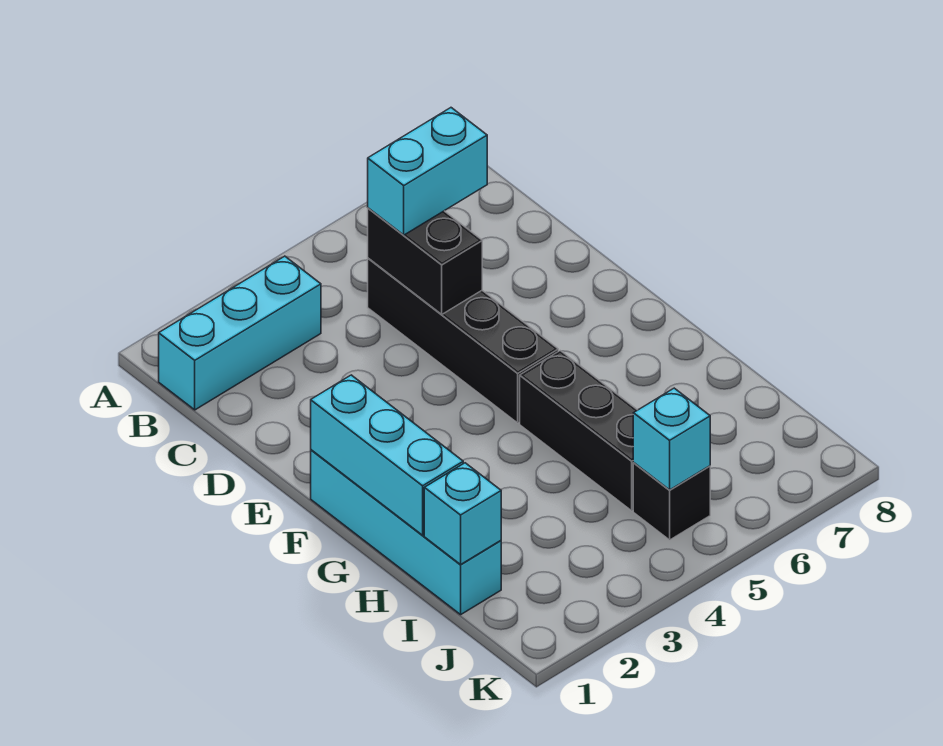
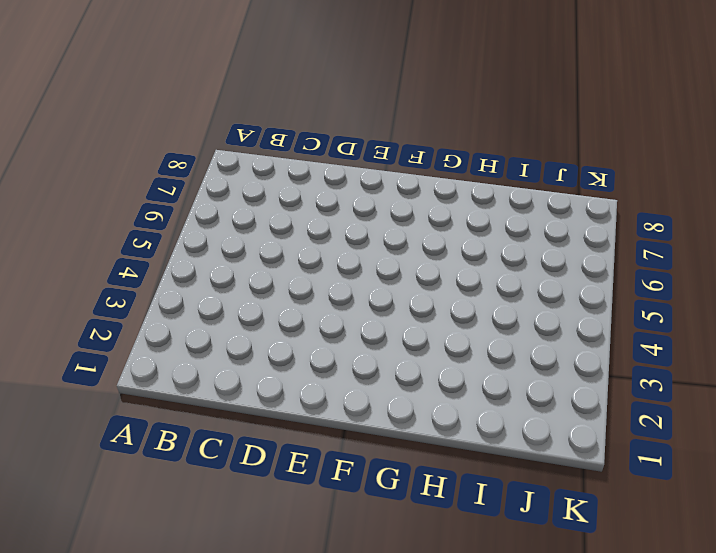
none -> cyan brick B1:B3 level 1
none -> black brick C5:F5 level 1

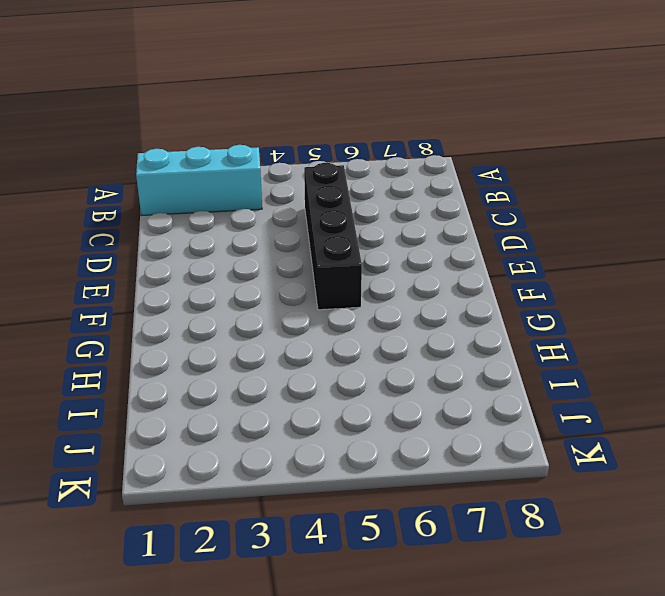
none -> cyan brick F1:I1 level 1
none -> black brick G5:I5 level 1

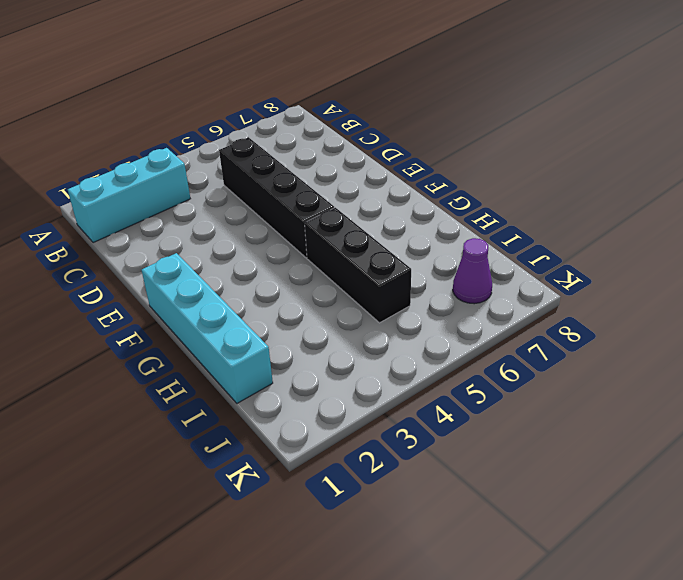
purple cone J7 level 1 -> none
none -> black brick J5 level 1
none -> black brick C5:D5 level 2

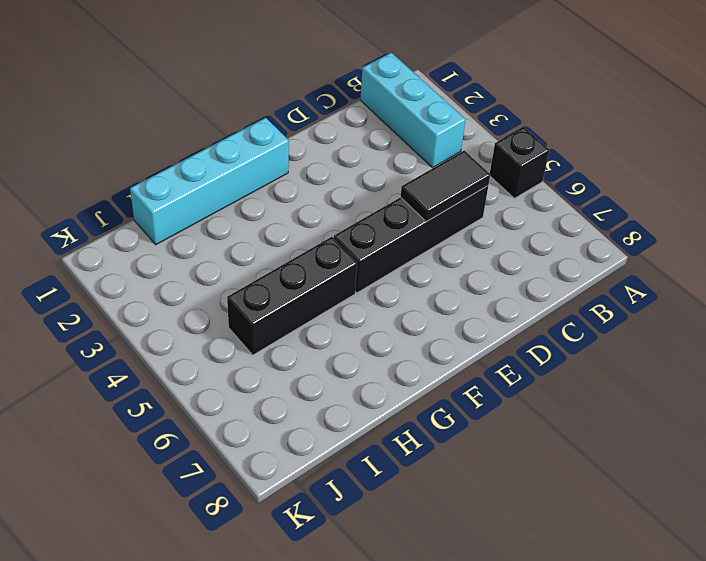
black brick A5 level 1 -> black brick J5 level 1
black tile C5:D5 level 2 -> black brick C5:D5 level 2
none -> cyan brick F1:H1 level 2
none -> cyan brick I1 level 2

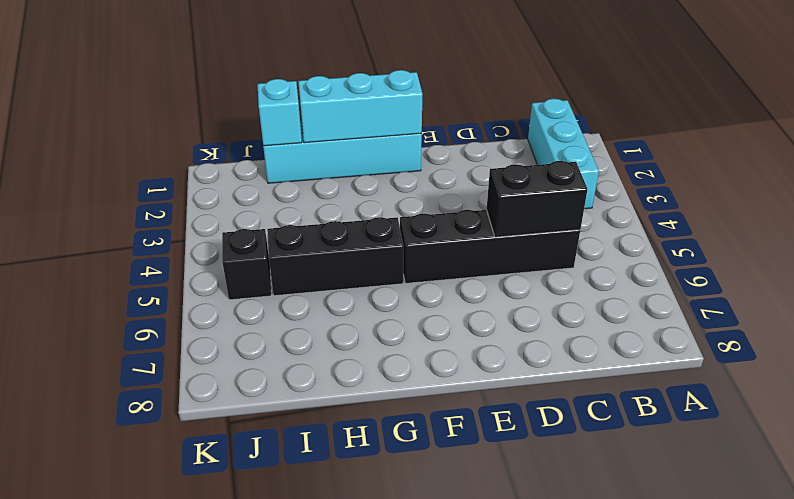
none -> cyan brick J5 level 2
none -> cyan brick C5:C6 level 3

